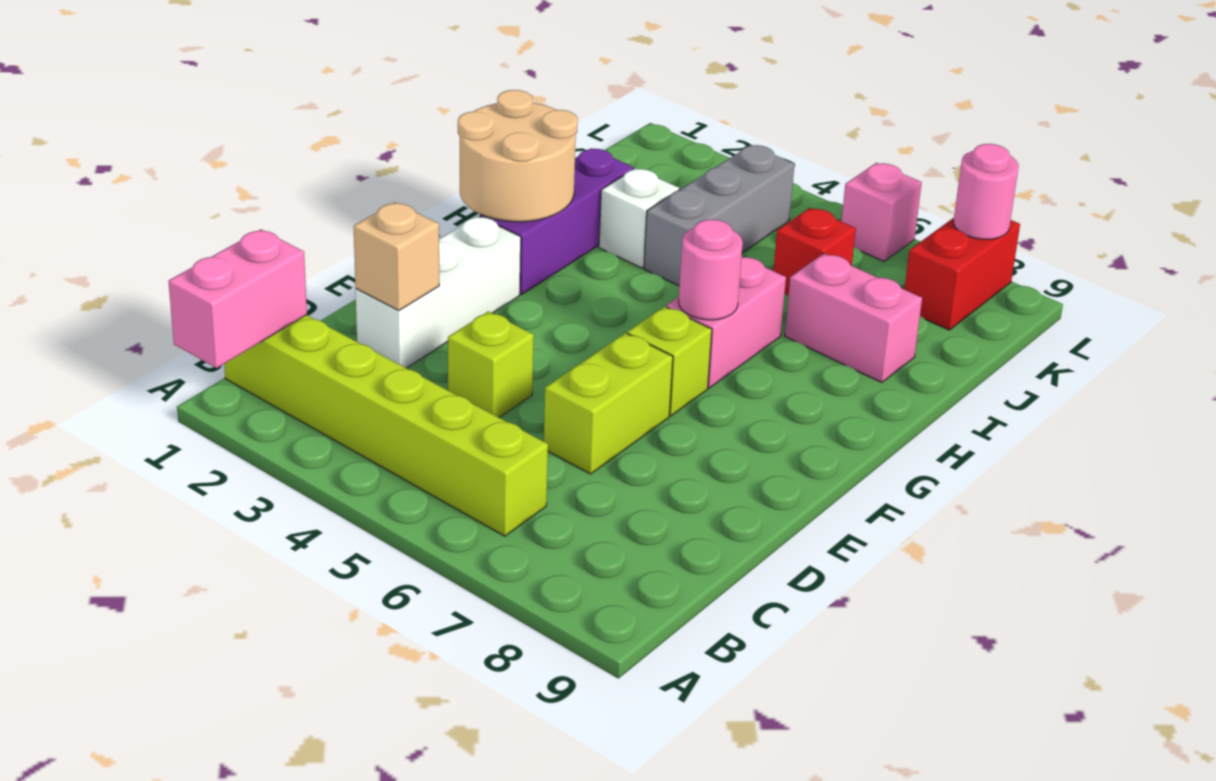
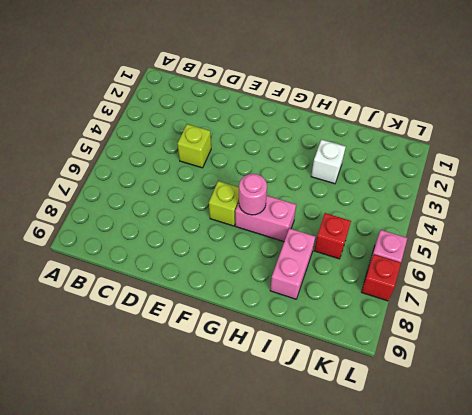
red brick L7 level 1 -> none
none -> lime brick B1:B6 level 1
none -> white brick D2:F2 level 1
none -> lime brick D6:E6 level 1

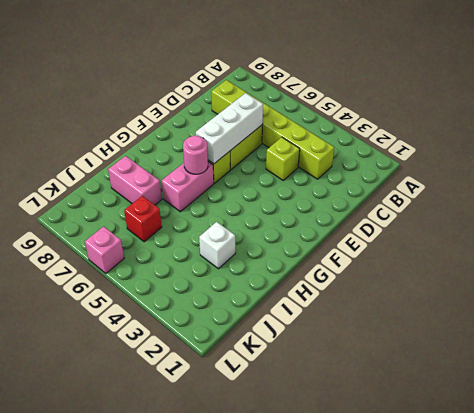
lime brick C3:C8 level 1 -> lime brick B1:B6 level 1
white brick D6:F6 level 2 -> white brick D2:F2 level 1
none -> purple brick G2:I2 level 1
none -> grey brick I4:K4 level 1
none -> red brick K8:L8 level 1

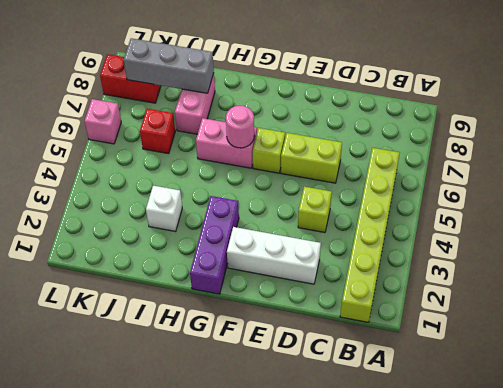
purple brick G1:G3 level 1 -> purple brick G2:I2 level 1
grey brick I8:K8 level 2 -> grey brick I4:K4 level 1
none -> pink brick A1:B1 level 2
none -> tan brick D2 level 2
none -> tan round brick G1:H2 level 2

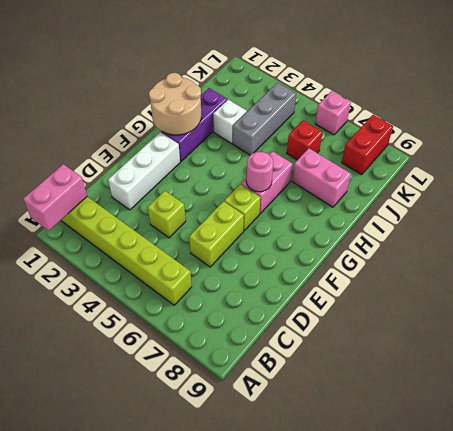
none -> tan brick D2 level 2
none -> pink round brick L8 level 2

